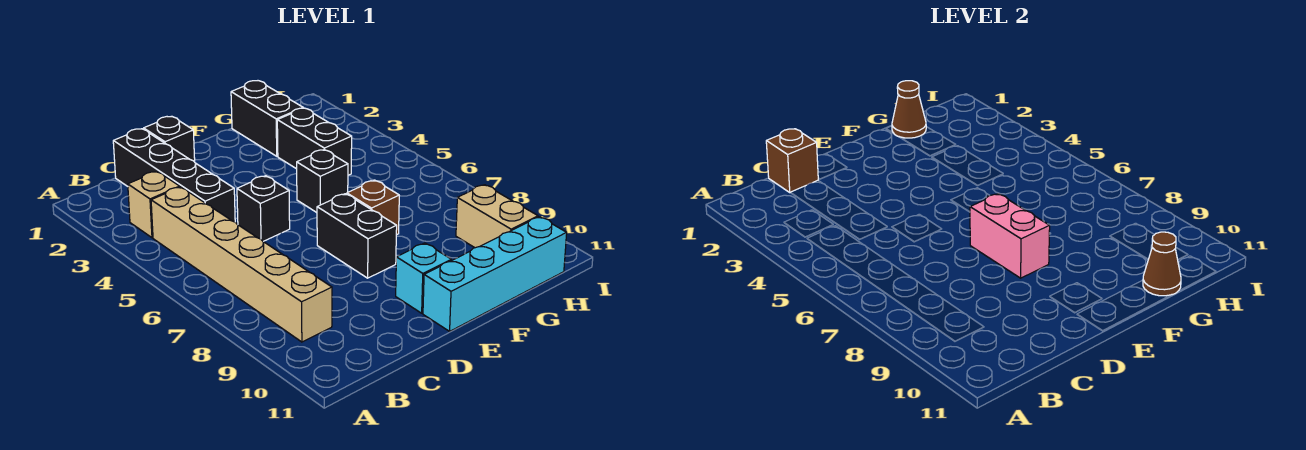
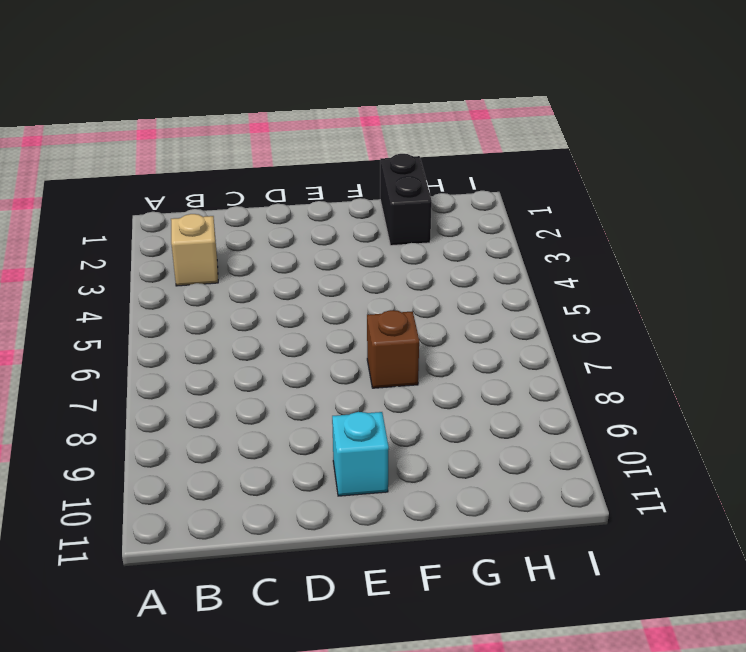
none -> tan brick B4:B9 level 1
none -> black brick C1:C4 level 1
none -> black brick D1 level 1

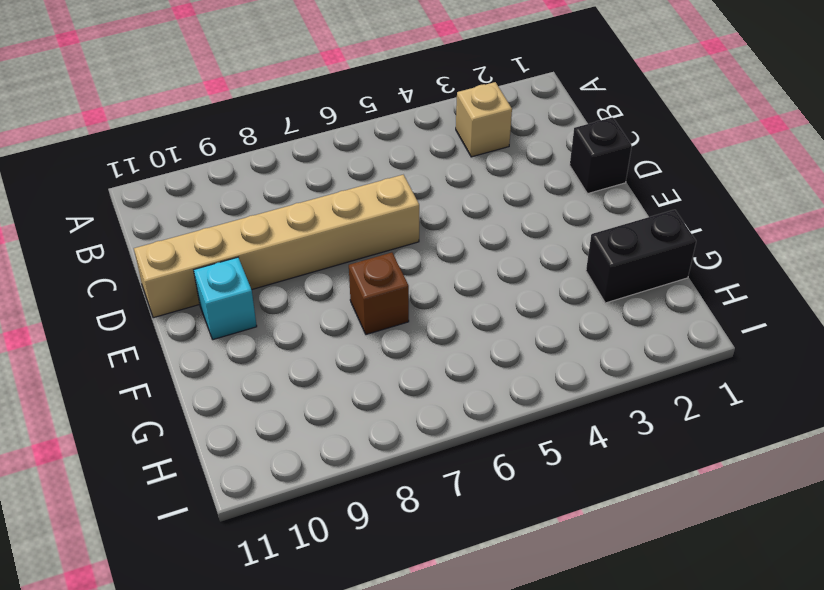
tan brick D6:D11 level 1 -> tan brick B4:B9 level 1
none -> black brick C1:C4 level 1
none -> black brick D5 level 1
none -> black brick E7:E8 level 1

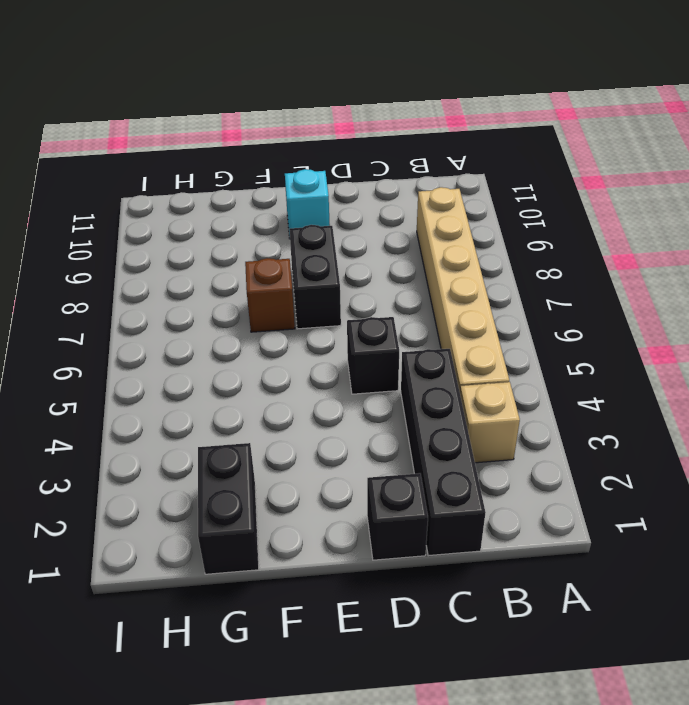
none -> cyan brick E11:H11 level 1
none -> black brick F5 level 1
none -> black brick G3:G4 level 1

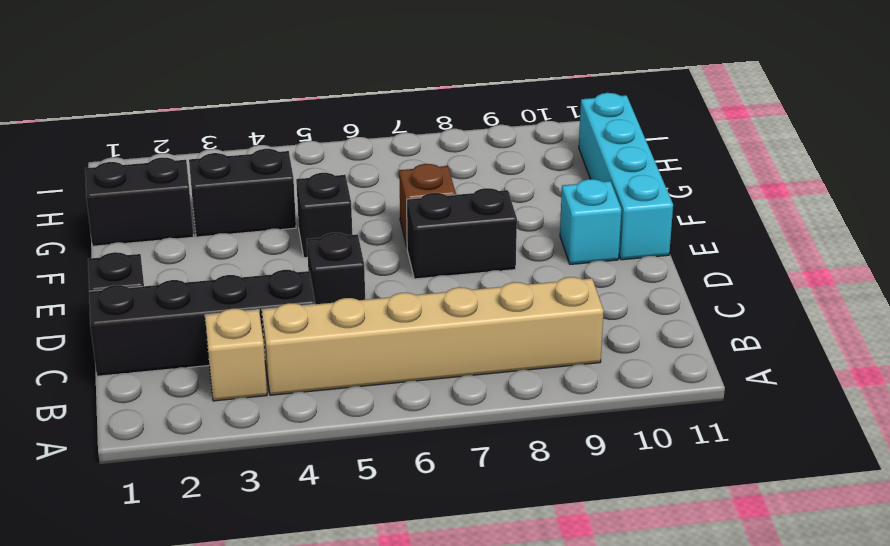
none -> tan brick H9:H10 level 1
none -> brown brick C1 level 2
none -> pink brick E7:E8 level 2

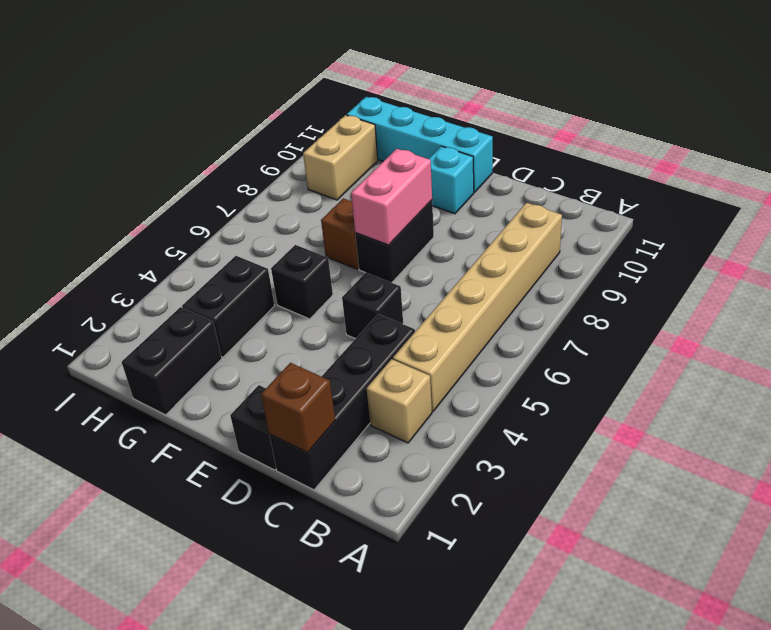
none -> brown cone G1 level 2
none -> brown cone G11 level 2

